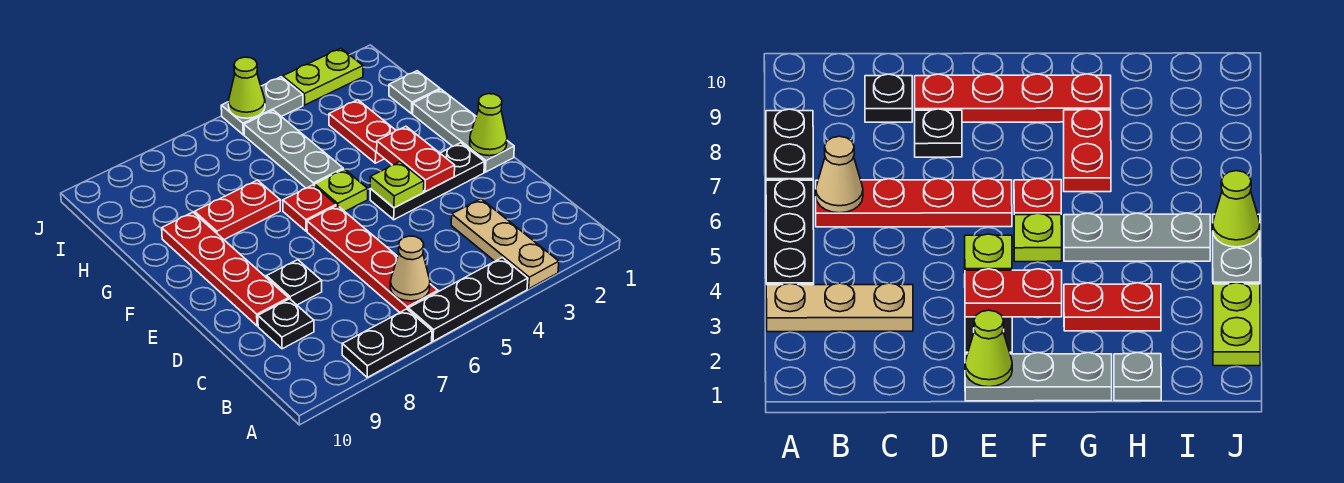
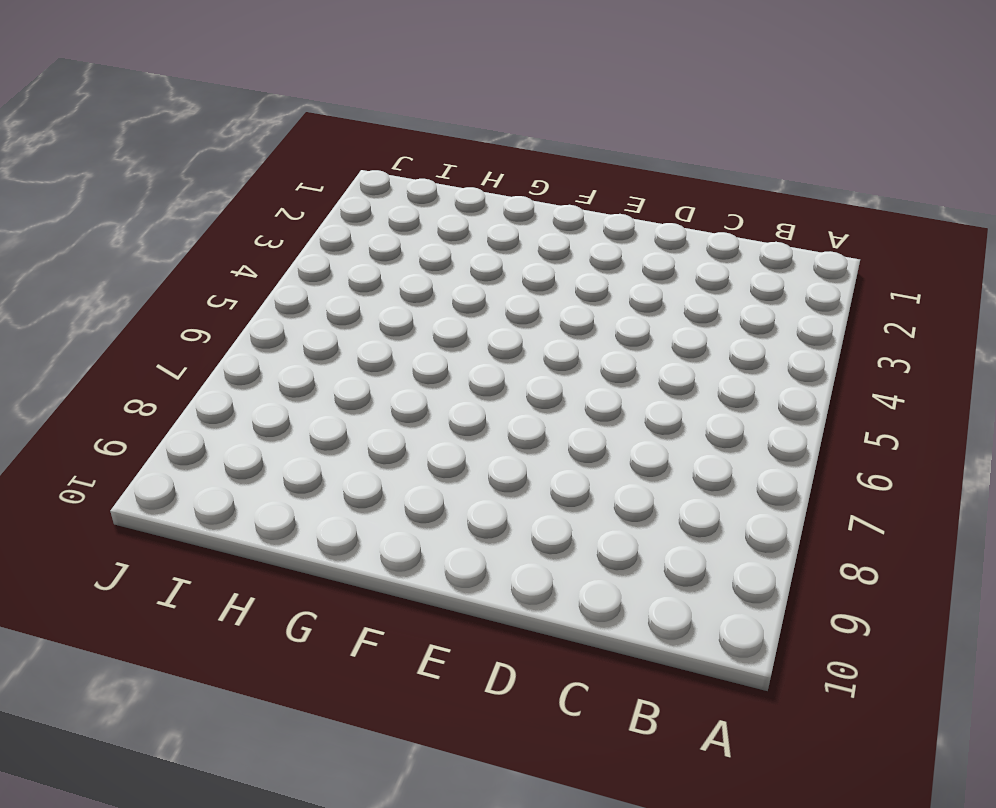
none -> tan plate A3:C3 level 1
none -> black plate A4:A6 level 1
none -> black plate A7:A8 level 1

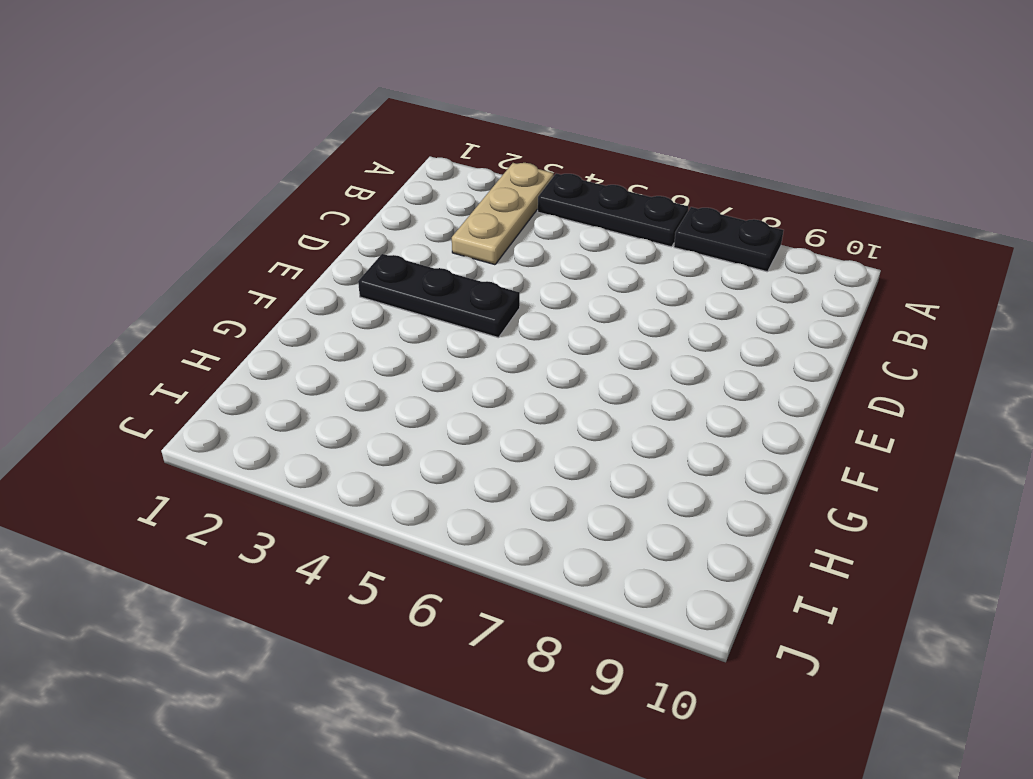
none -> red plate B6:E6 level 1
none -> black plate C9 level 1
none -> black plate D8 level 1

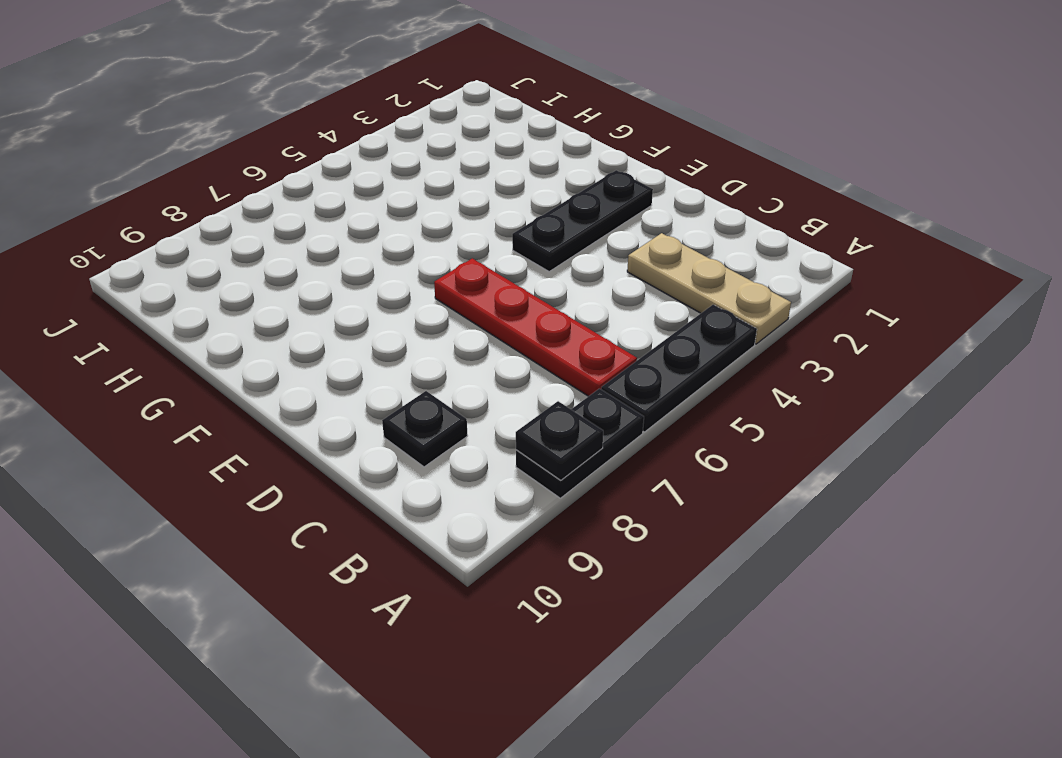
black plate A8 level 2 -> black plate D8 level 1
none -> red plate D9:G9 level 1
none -> grey plate E1:G1 level 1
none -> lime plate F5 level 1

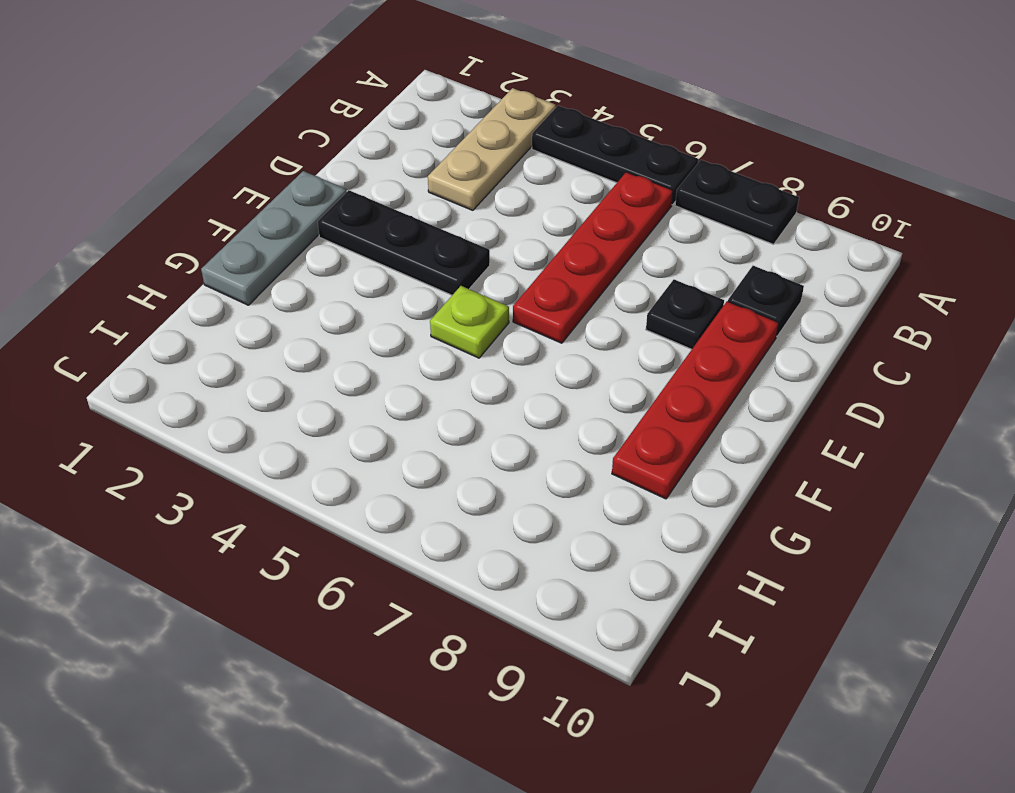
none -> red plate F6 level 1
none -> red plate G3:H3 level 1
none -> grey plate G5:I5 level 1

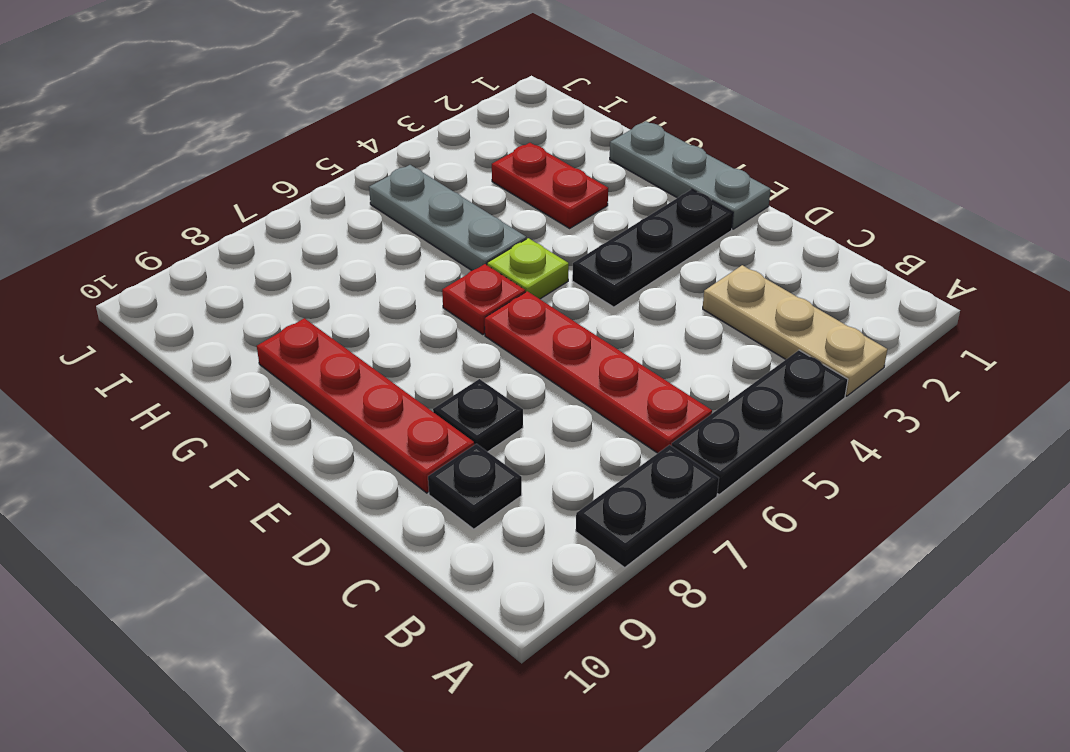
none -> red plate G7:G8 level 1
none -> grey plate H1 level 1
none -> lime plate J2:J3 level 1

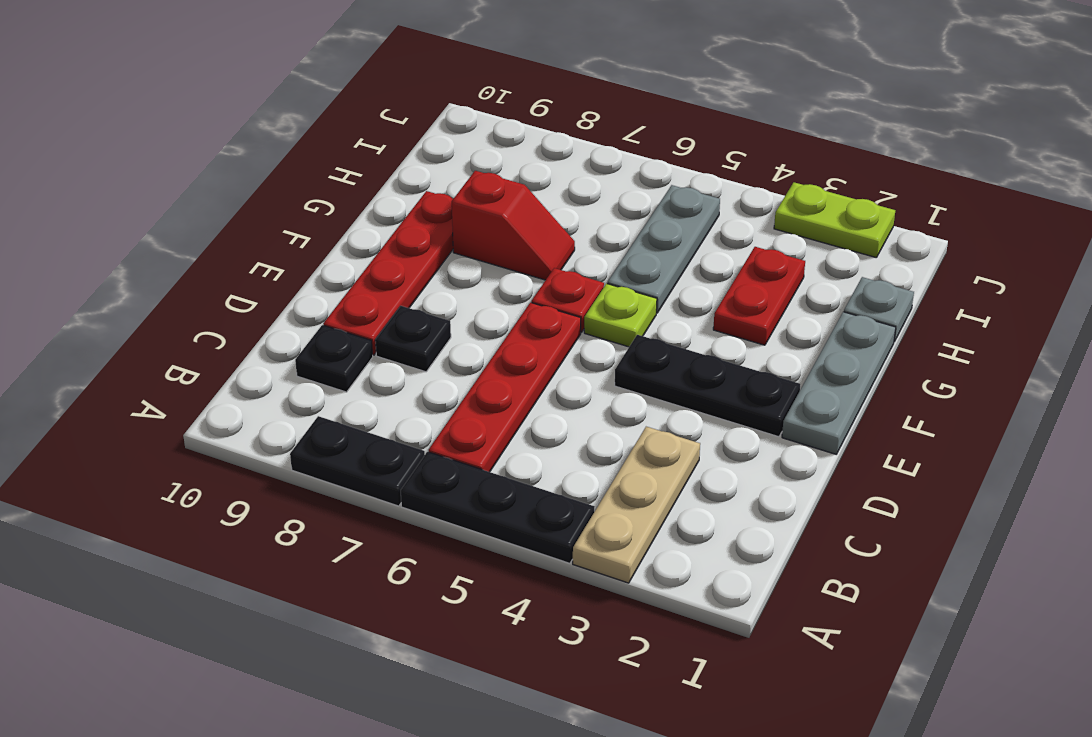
red slope G7:G8 level 1 top 8 -> red plate G7:G8 level 1
none -> grey plate J4:J5 level 1
none -> tan cone B6 level 2
none -> lime cone E1 level 2

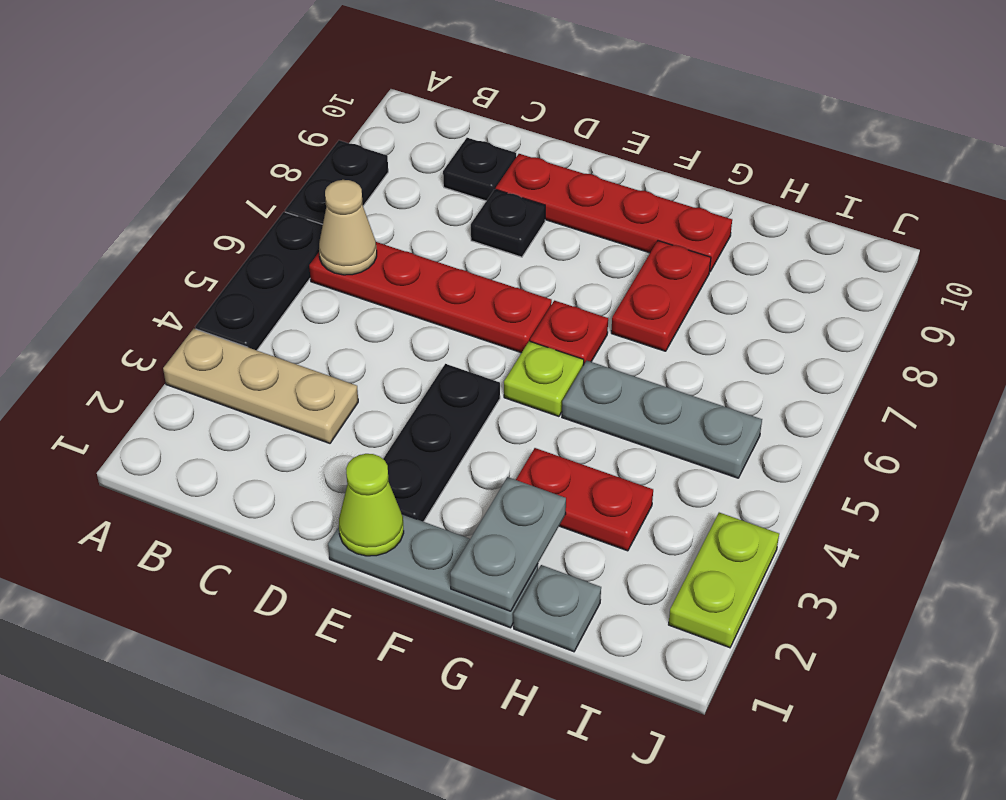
grey plate G1:G2 level 2 -> grey plate J4:J5 level 1
none -> red plate E3:F3 level 2
none -> lime plate E4 level 2
none -> lime cone J5 level 2

